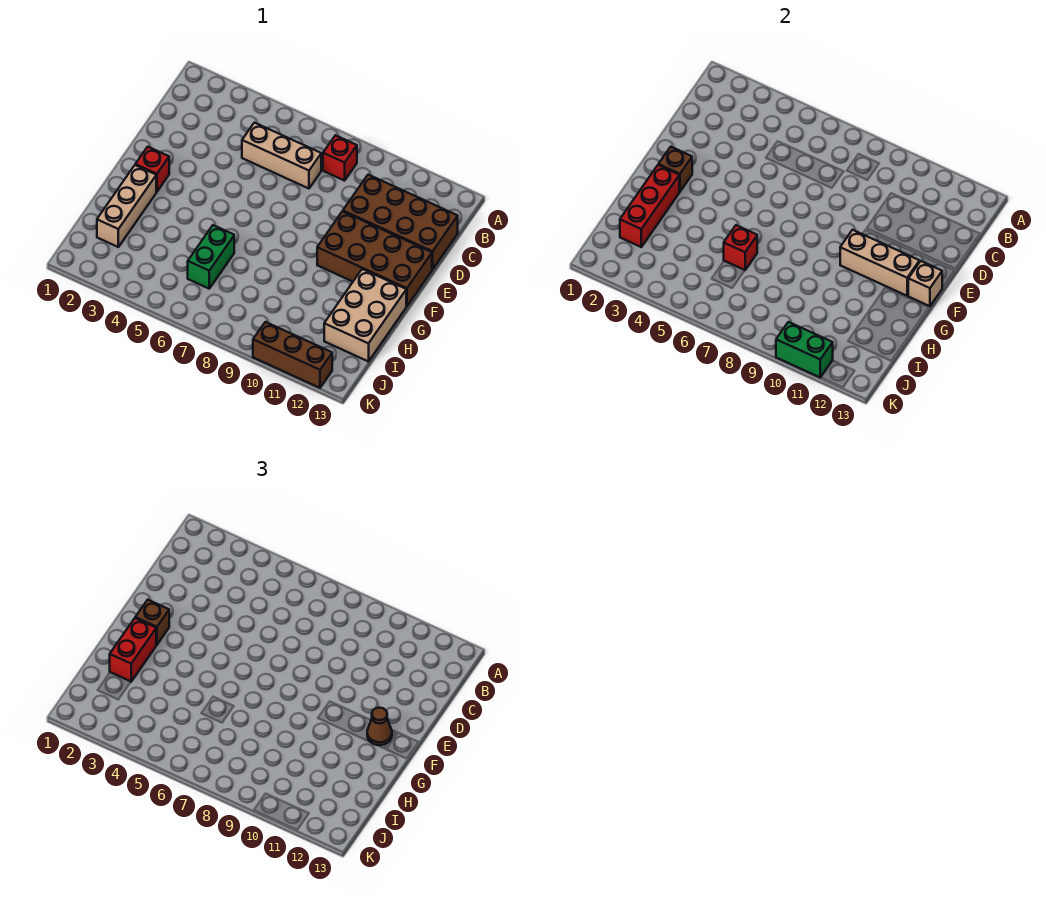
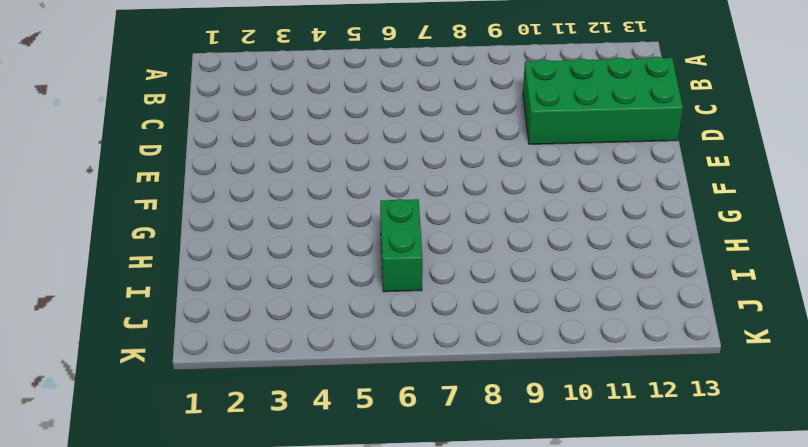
green brick C10:D13 level 1 -> brown brick C10:D13 level 1
none -> red brick B8 level 1
none -> tan brick C5:C7 level 1
none -> brown brick E10:F13 level 1

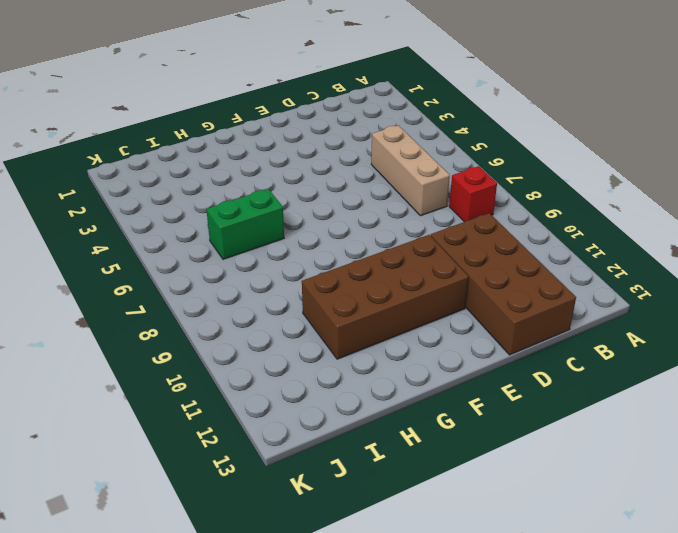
brown brick E10:H11 level 1 -> brown brick E10:F13 level 1
none -> red brick F2 level 1
none -> tan brick G2:I2 level 1
none -> tan brick G12:I13 level 1

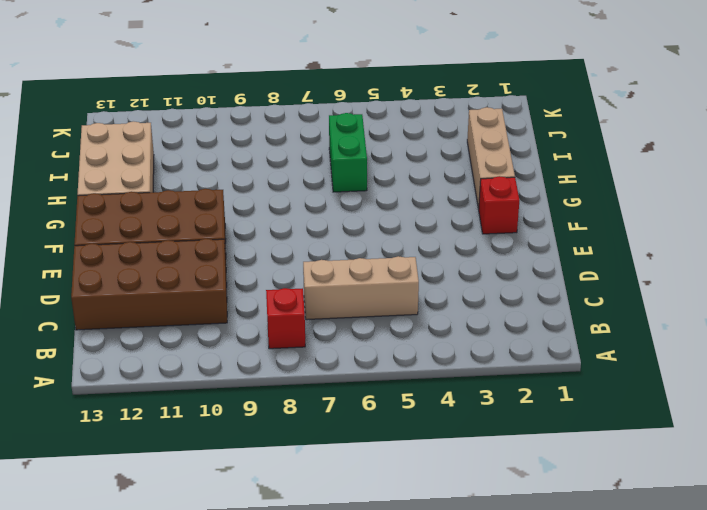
none -> brown brick K10:K12 level 1
none -> brown brick F2 level 2
none -> tan brick F10:F12 level 2

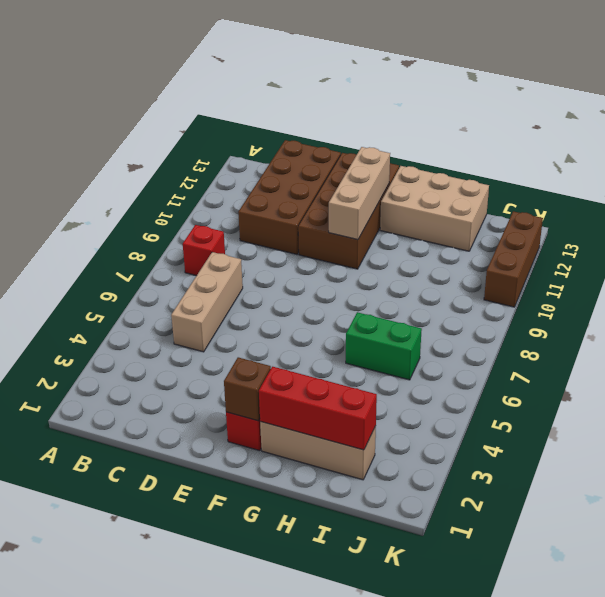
none -> tan brick F13 level 2
none -> red brick H6 level 2
none -> green brick K10:K11 level 2

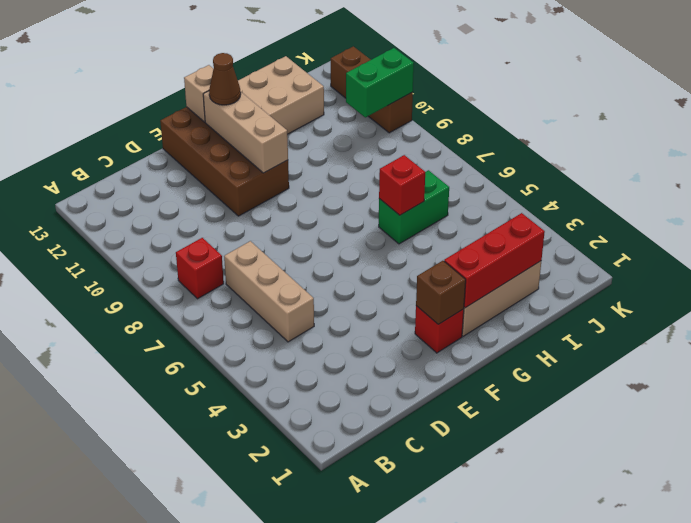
green brick J10:K10 level 2 -> green brick K10:K11 level 2
none -> brown brick C10:D13 level 1
none -> brown brick F2 level 3
none -> red brick G2:H2 level 3

